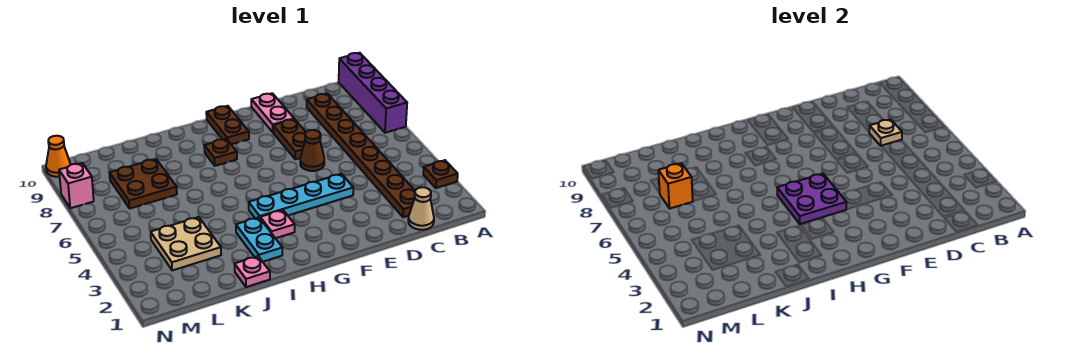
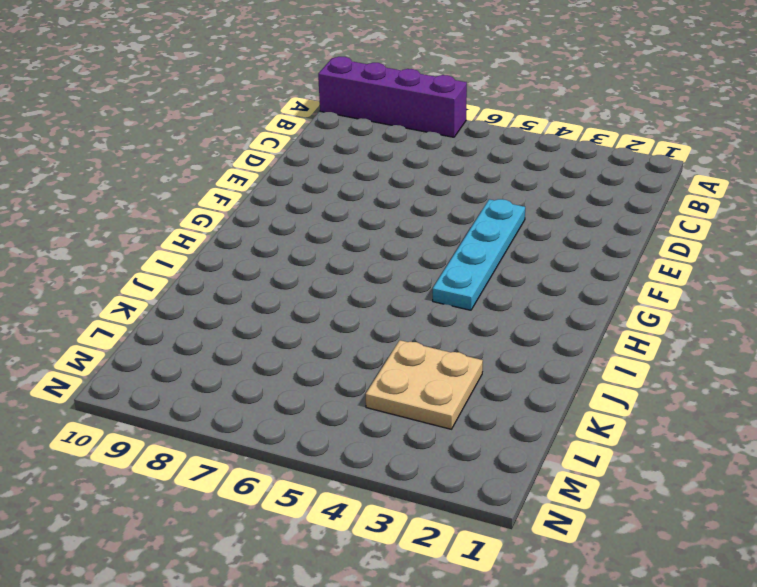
none -> brown plate A3 level 1
none -> tan cone C1 level 1
none -> brown plate C2:C9 level 1

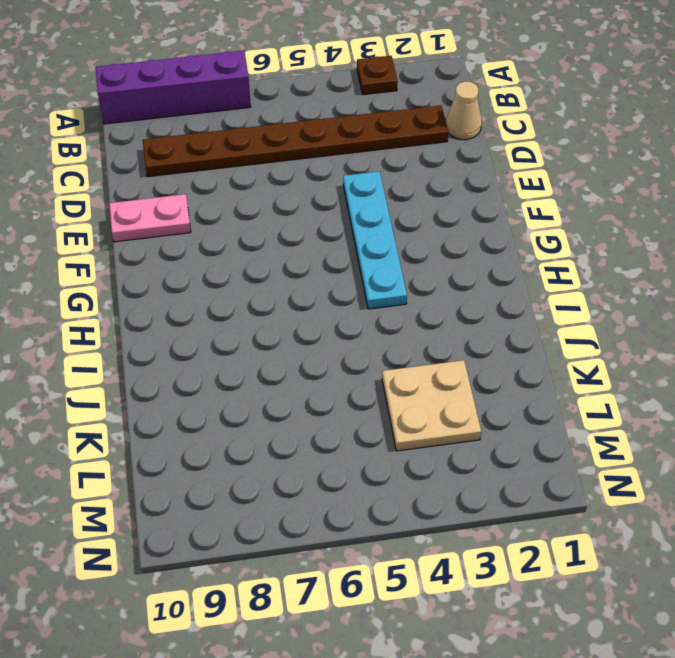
none -> brown cone E6 level 1
none -> brown plate E7:E8 level 1
none -> brown plate G9:G10 level 1

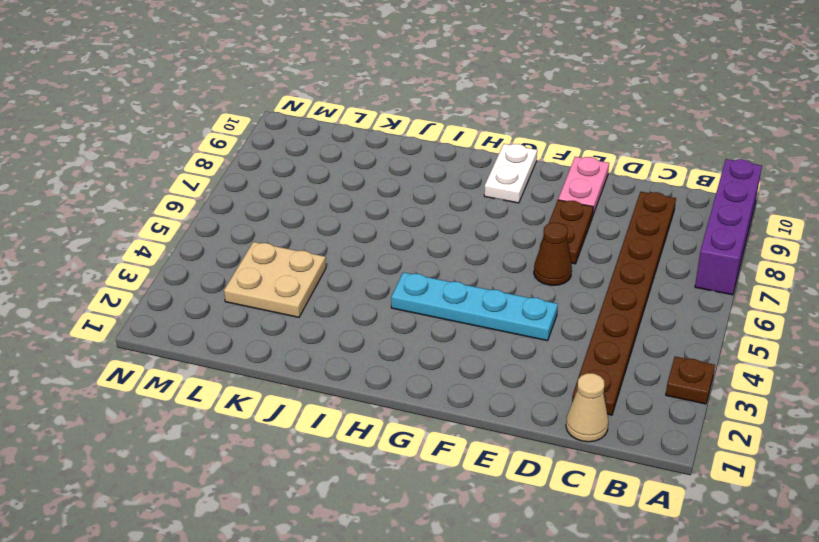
white plate G9:G10 level 1 -> brown plate G9:G10 level 1
none -> pink plate H3 level 1
none -> brown plate H8 level 1
none -> cyan plate I2:I3 level 1

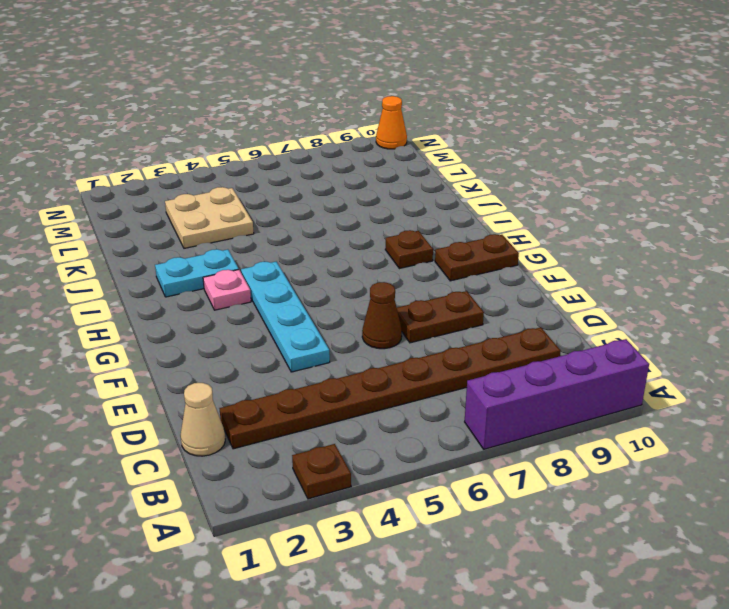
none -> pink plate E9:E10 level 1
none -> pink plate J1 level 1
none -> brown plate K7:L8 level 1

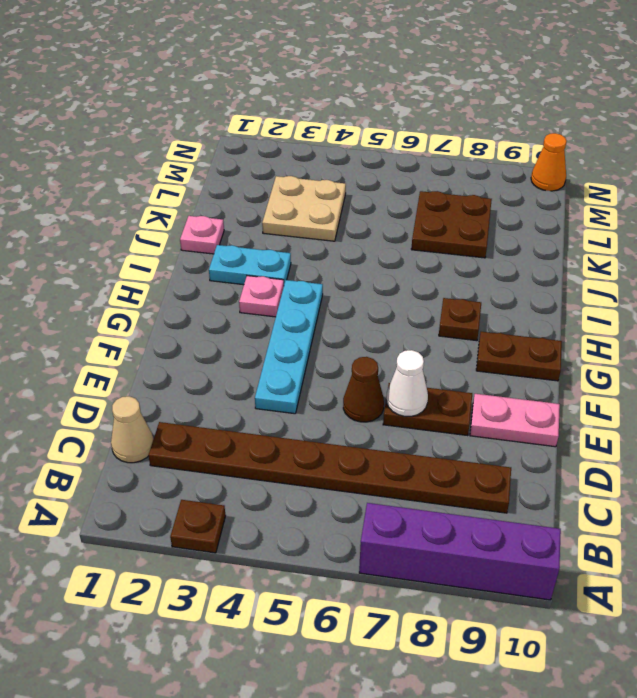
white cone E7 level 2 -> none
none -> pink brick N8 level 1
none -> tan plate C7 level 2
none -> purple plate G4:H5 level 2

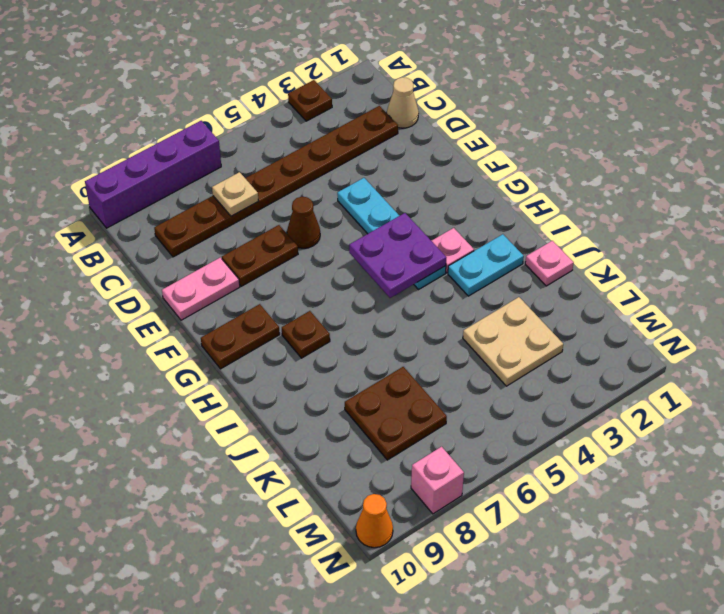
none -> orange brick L7 level 2

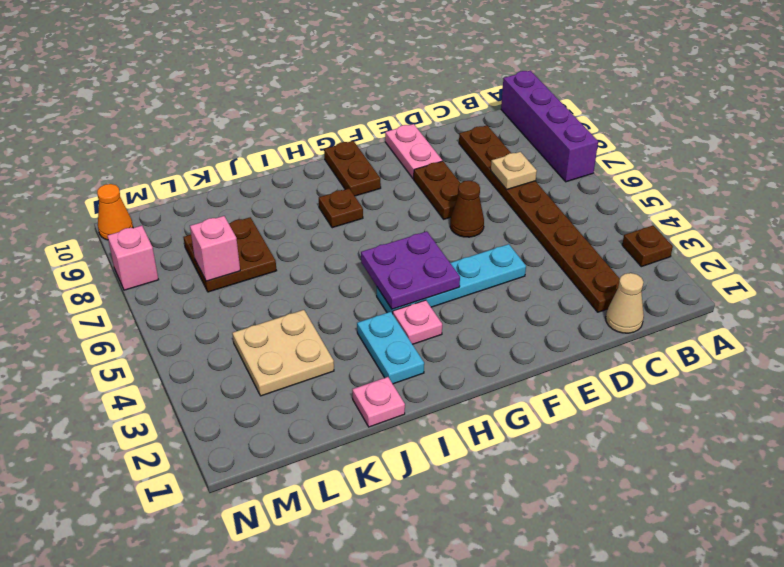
pink brick L7 level 2 -> orange brick L7 level 2

